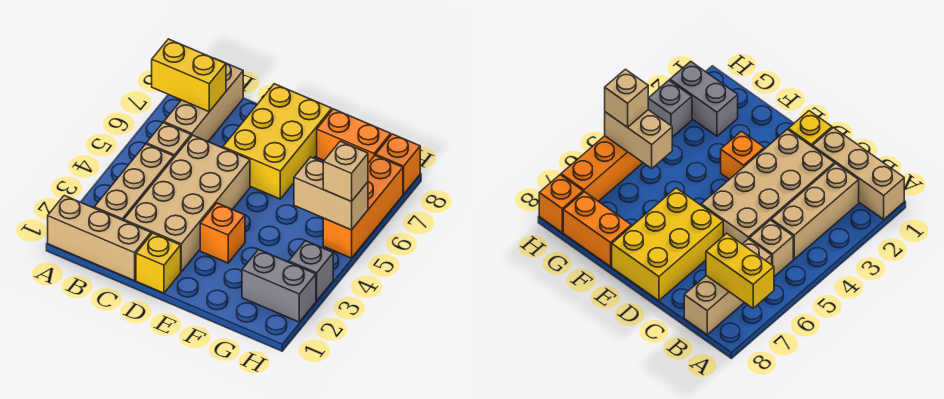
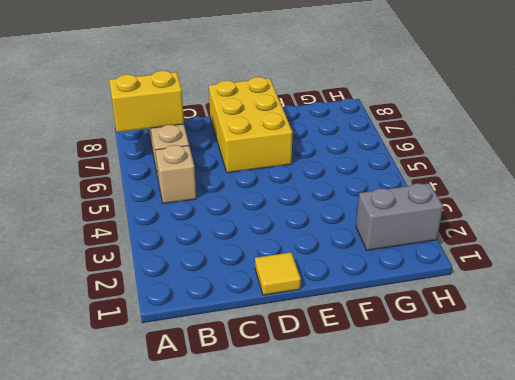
yellow tile D1 level 1 -> yellow brick D1 level 1
none -> tan brick A1:C1 level 1
none -> tan brick B2:B4 level 1
none -> tan brick C2:D5 level 1

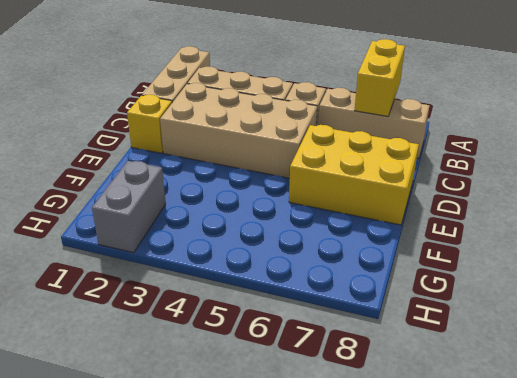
none -> orange brick E3 level 1
none -> orange brick F8:G8 level 1
none -> grey brick H3 level 1

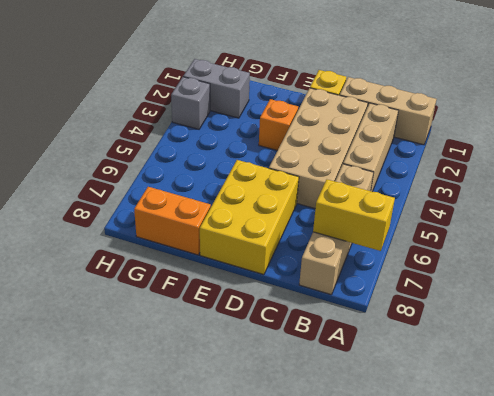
none -> orange brick H5:H7 level 1
none -> orange brick H8 level 1
none -> tan brick G5:H5 level 2

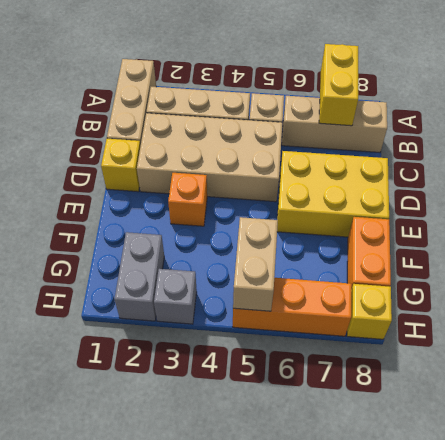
yellow brick H8 level 1 -> orange brick H8 level 1
none -> tan brick H5 level 3

